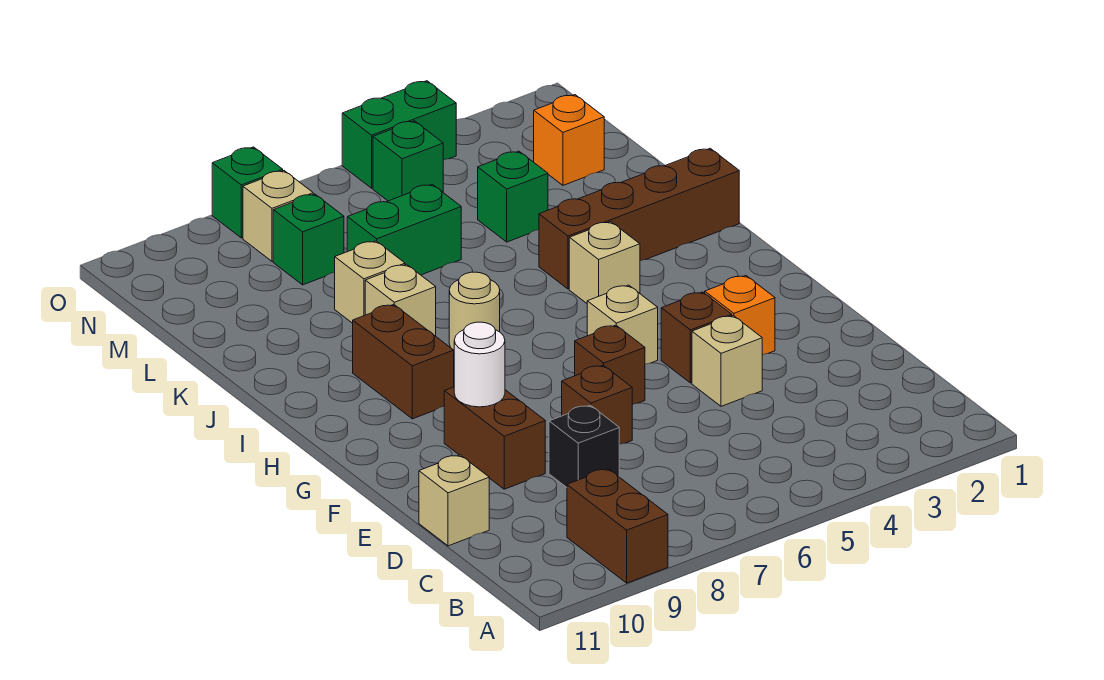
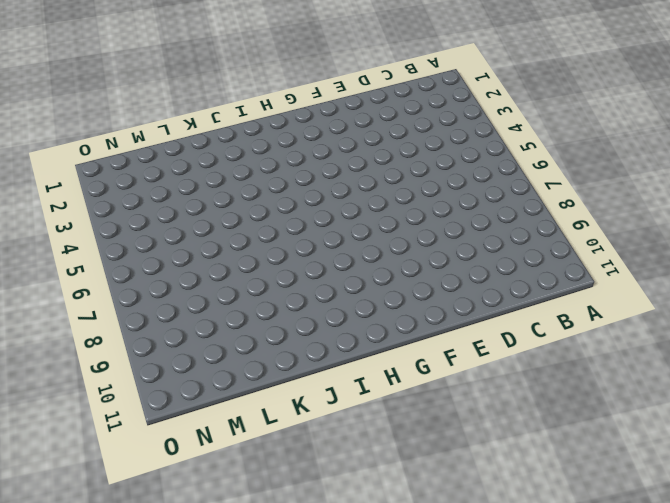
none -> brown brick A9:B9 level 1
none -> black brick D8 level 1
none -> tan brick D11 level 1

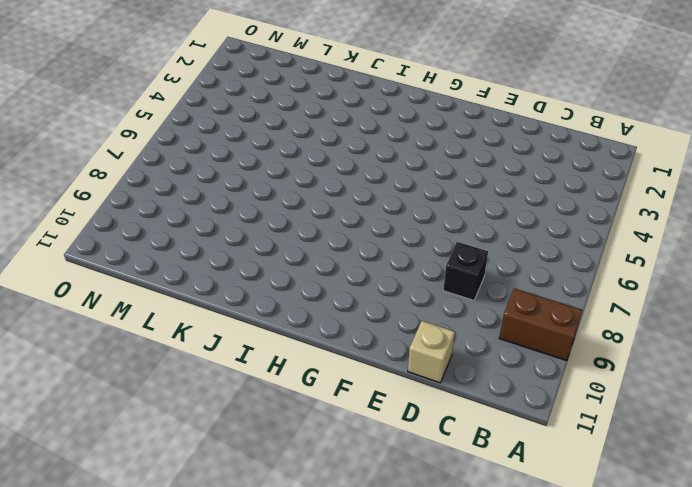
none -> tan brick E4 level 1
none -> brown brick E7 level 1
none -> brown brick E9:F9 level 1

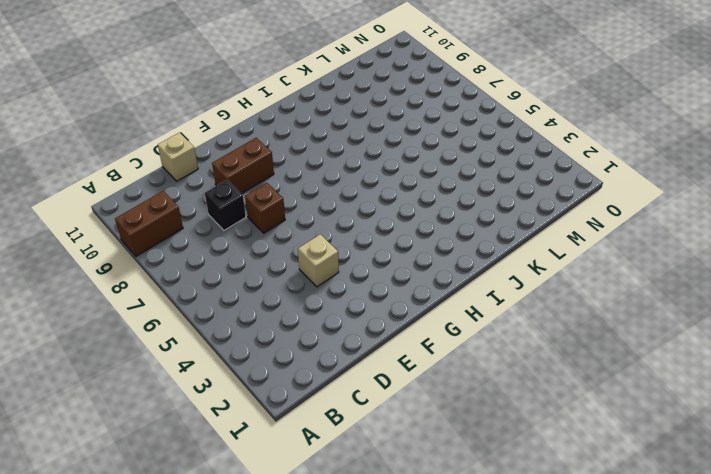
none -> orange brick F3 level 1
none -> brown brick F4 level 1
none -> brown brick F6 level 1

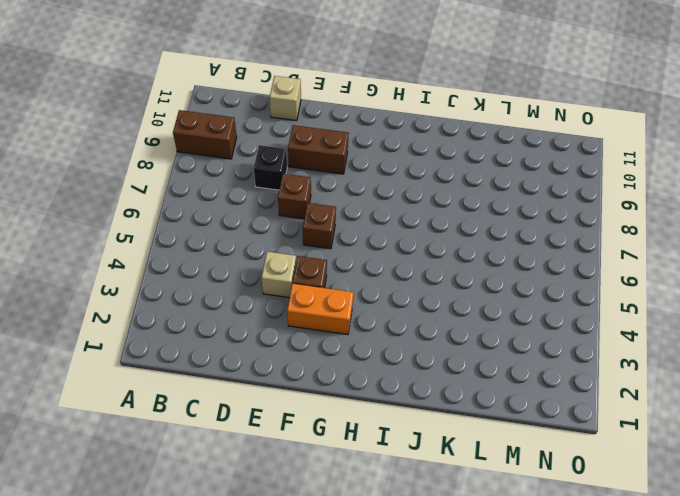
orange brick F3:G3 level 1 -> orange brick F3 level 1
none -> tan brick G5 level 1
none -> brown brick H9:I9 level 1
none -> tan brick I4 level 1

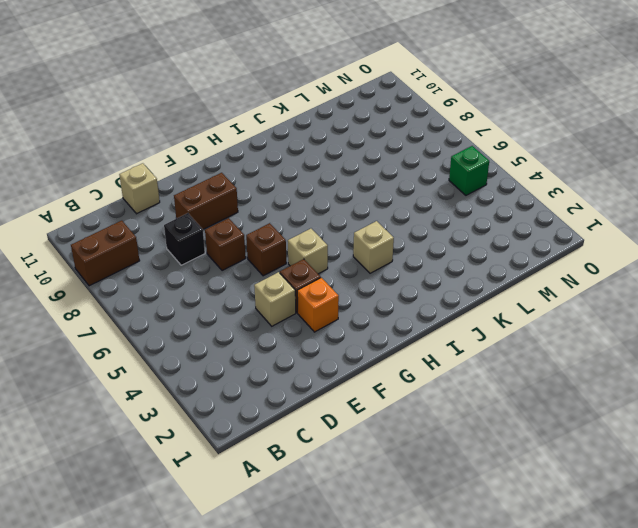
none -> brown brick H9:I9 level 1
none -> tan round brick I7 level 1
none -> brown brick J1:J4 level 1

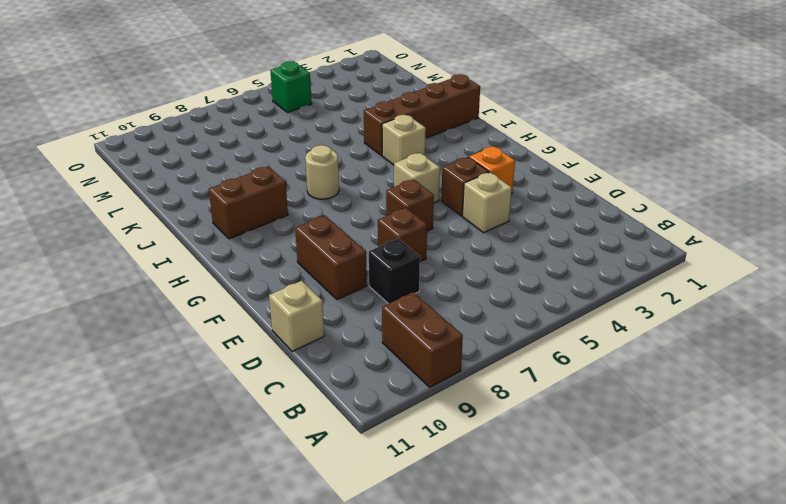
brown brick I9:I10 level 1 -> brown brick H9:I9 level 1
none -> tan brick J8 level 1
none -> tan brick K8 level 1
none -> green brick L4 level 1

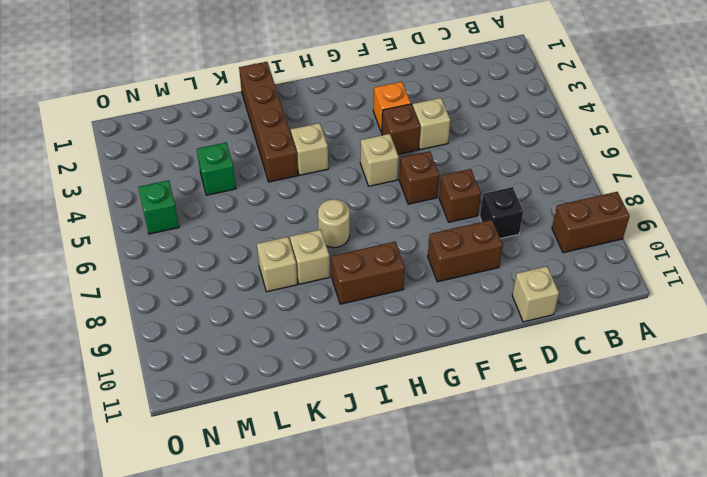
none -> green brick L6:L7 level 1
none -> orange brick M2 level 1
none -> green brick M8 level 1

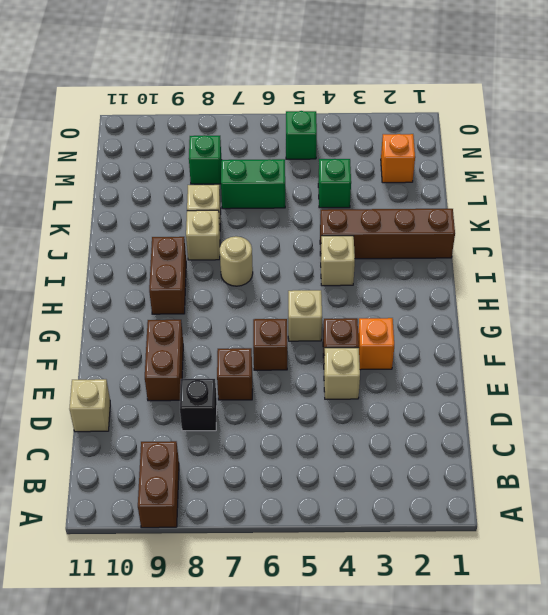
none -> tan brick N8 level 1
none -> green brick O4:O5 level 1
none -> green brick O8 level 1

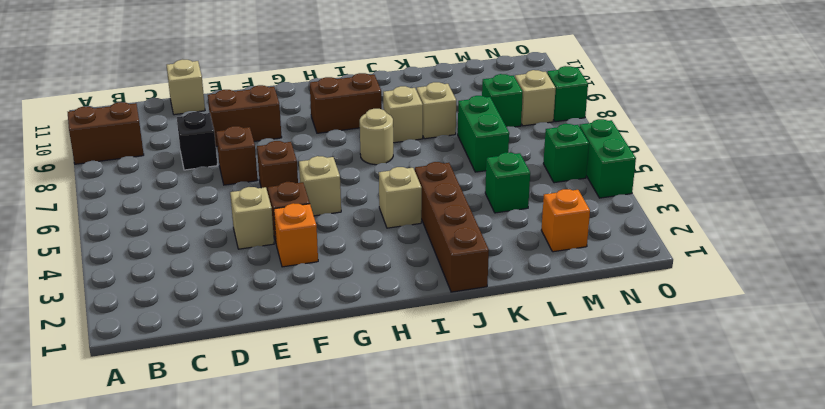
none -> white round brick F9 level 2

